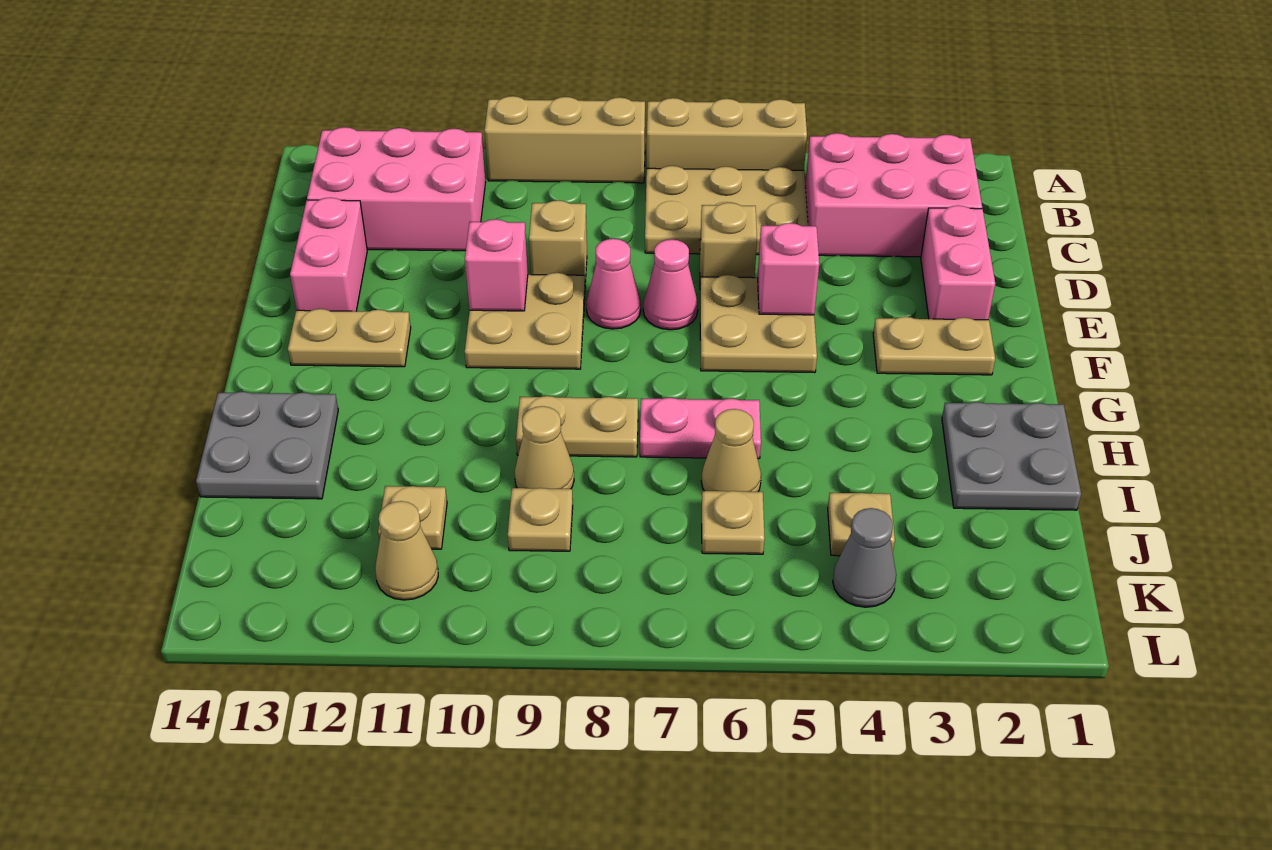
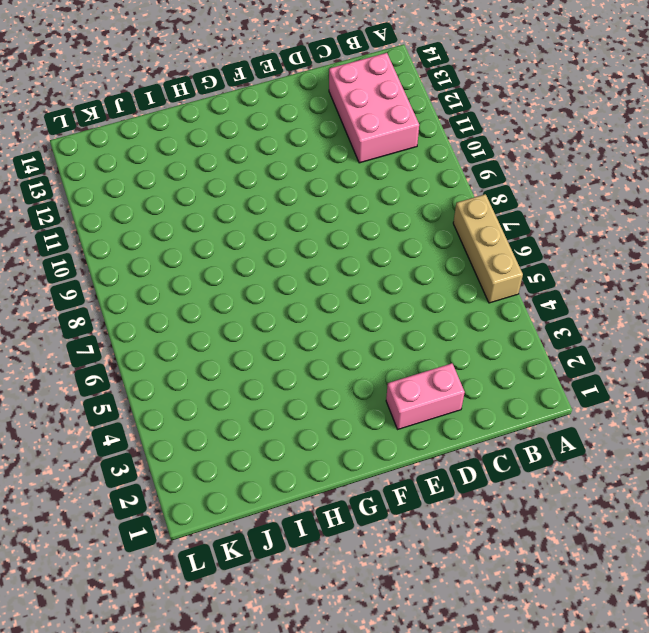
none -> tan brick A8:A10 level 1
none -> pink brick B2:C4 level 1
none -> tan plate B5:C7 level 1

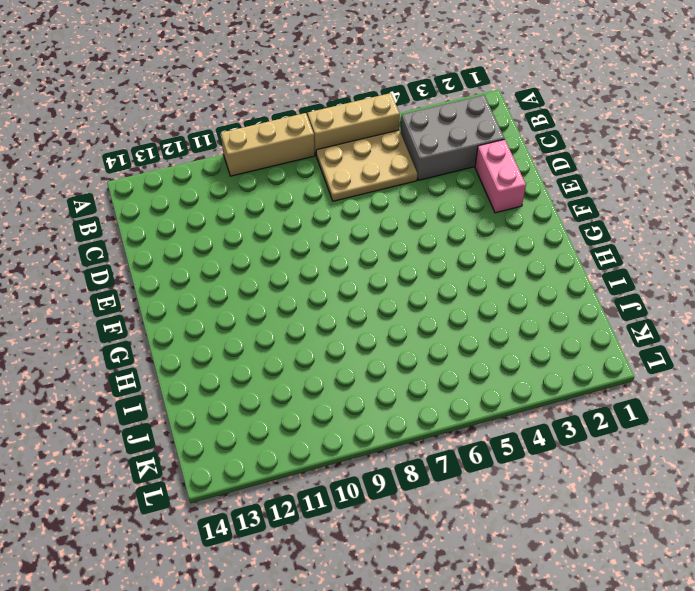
grey brick B2:C4 level 1 -> pink brick B2:C4 level 1
none -> pink brick B11:C13 level 1
none -> tan brick D6 level 1
none -> tan brick D9 level 1

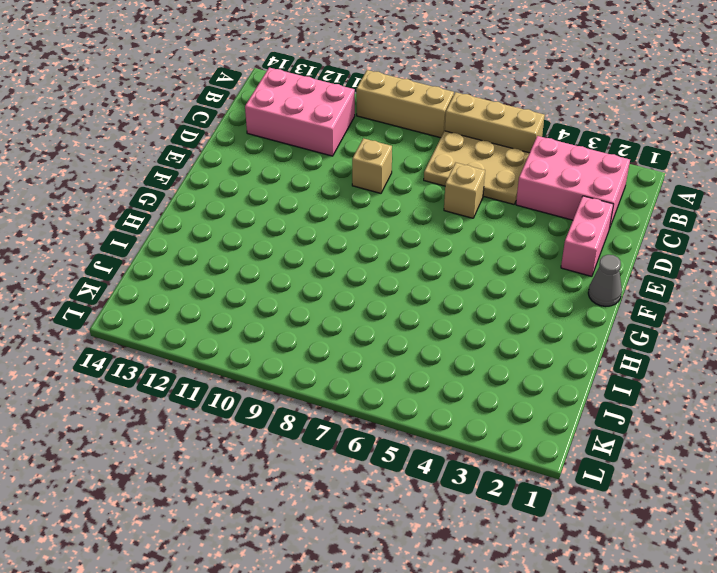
grey cone F1 level 1 -> grey cone K4 level 1
none -> pink brick D13:E13 level 1
none -> tan plate E5:F6 level 1
none -> pink cone E7 level 1

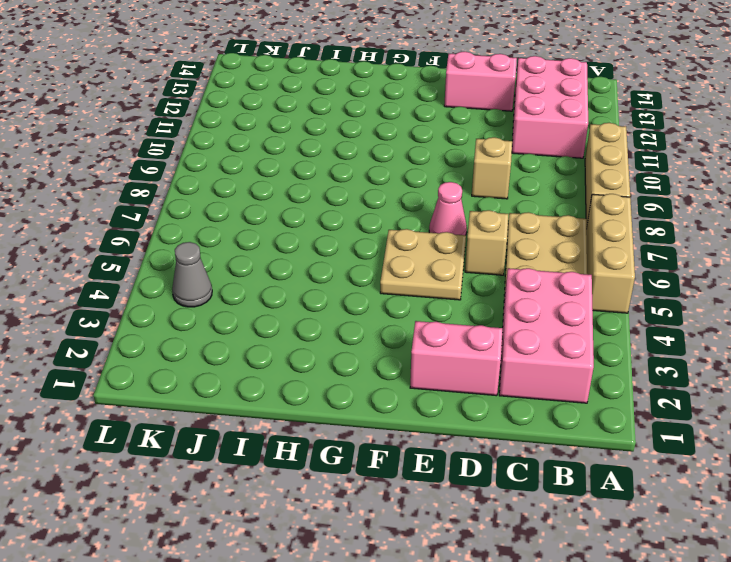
none -> pink cone E8 level 1
none -> tan plate E9:F10 level 1
none -> tan plate F2:F3 level 1

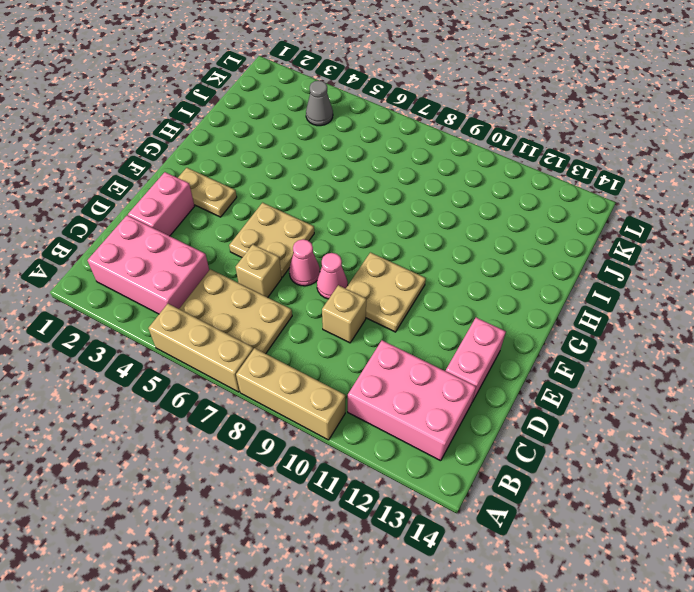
none -> tan plate F12:F13 level 1
none -> grey plate H1:I2 level 1
none -> pink plate H6:H7 level 1

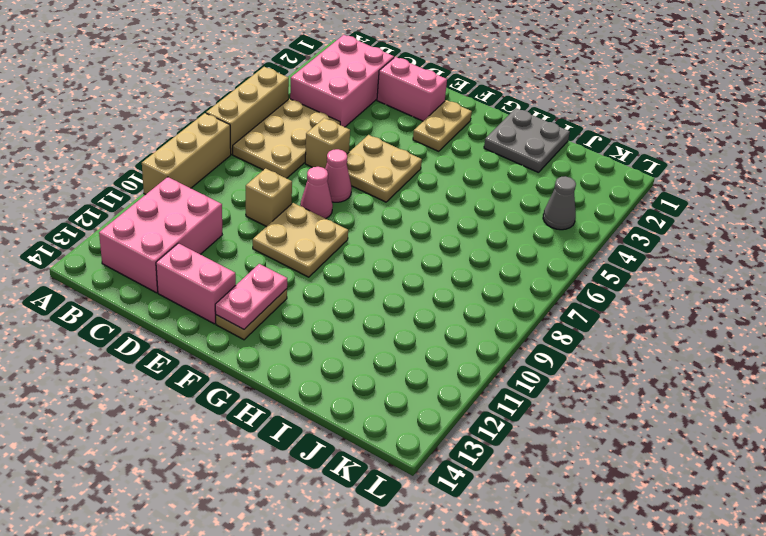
pink plate F12:F13 level 2 -> pink plate H6:H7 level 1
none -> tan plate H8:H9 level 1
none -> grey plate H13:I14 level 1
none -> tan cone I6 level 1

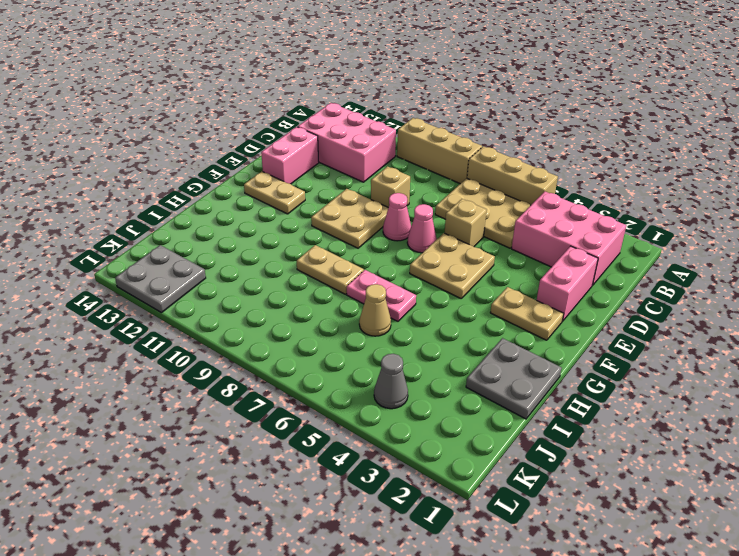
grey plate K12:L13 level 1 -> grey plate H13:I14 level 1
none -> tan cone I9 level 1
none -> tan plate J4 level 1
none -> tan plate J6 level 1

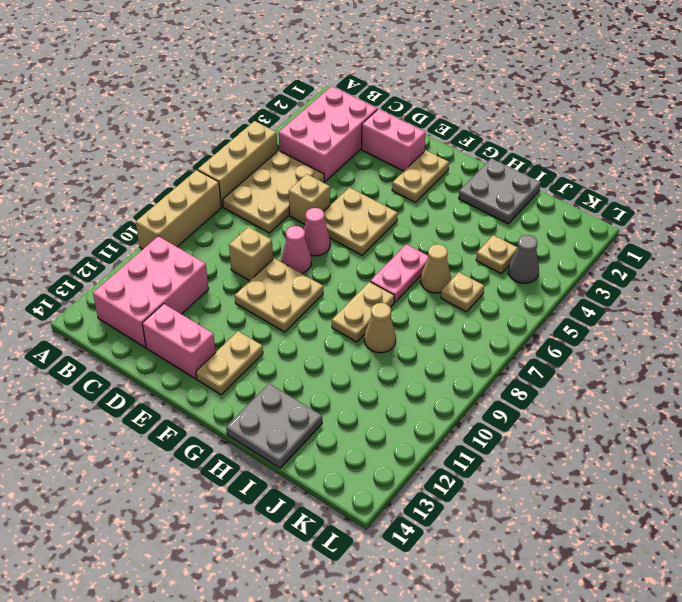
none -> tan plate J9 level 1
none -> tan plate J11 level 1
none -> tan cone K11 level 1

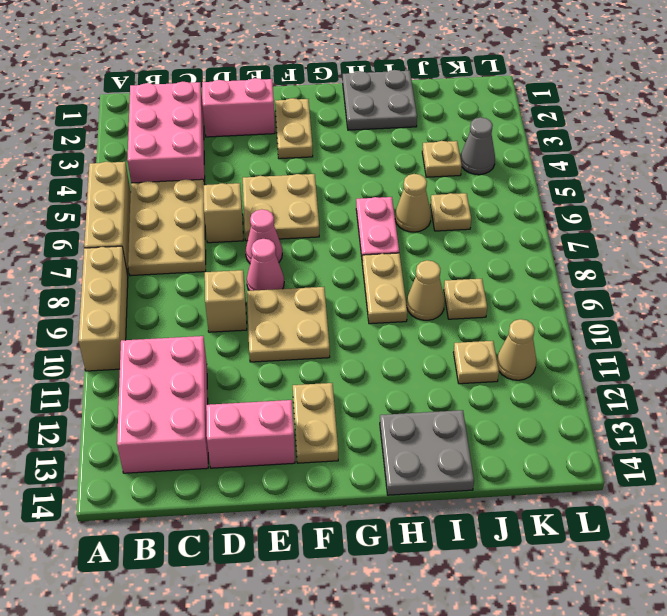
none -> pink brick E5 level 2
none -> pink brick E10 level 2

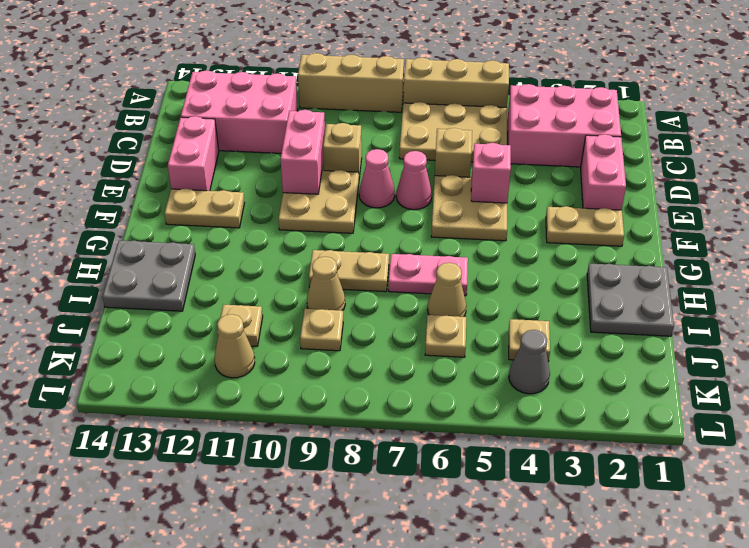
pink brick D10:E10 level 2 -> pink brick E10 level 2

